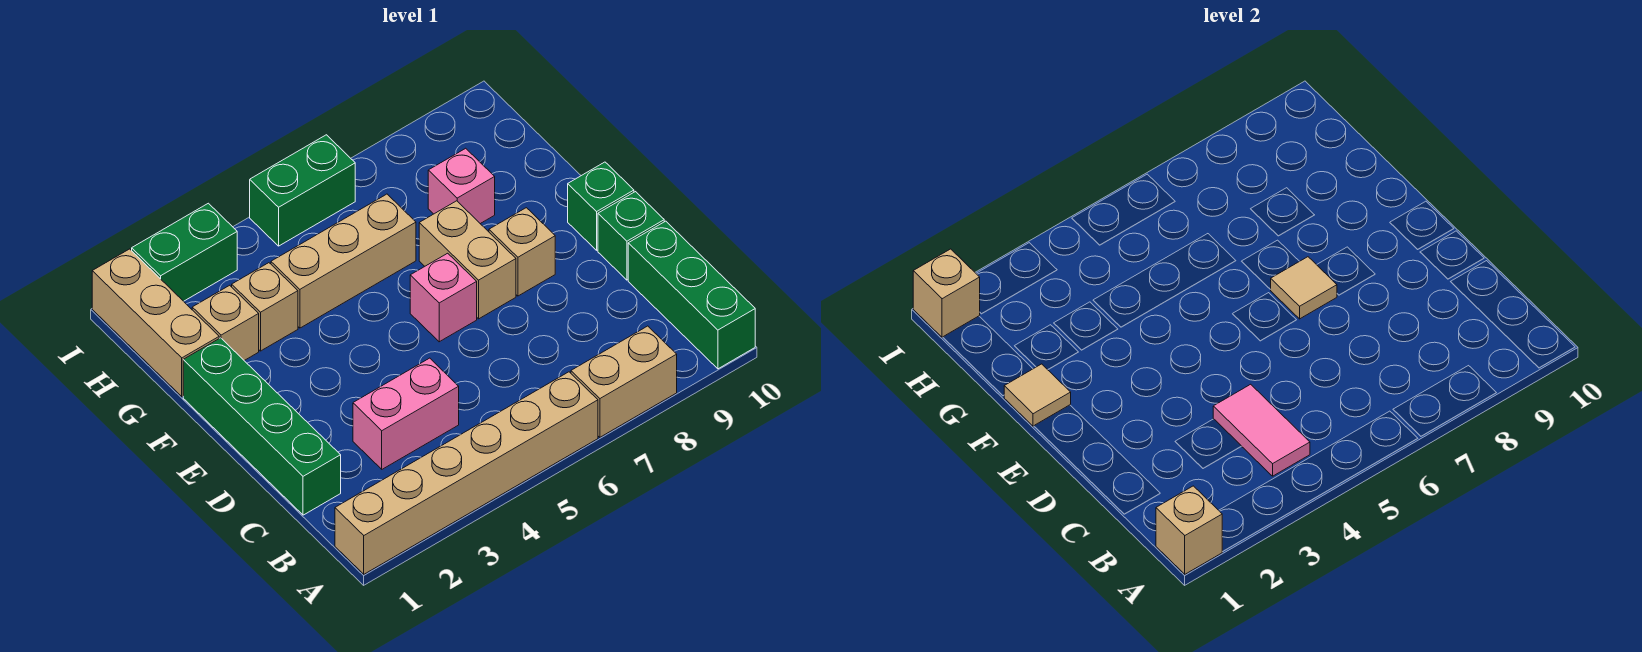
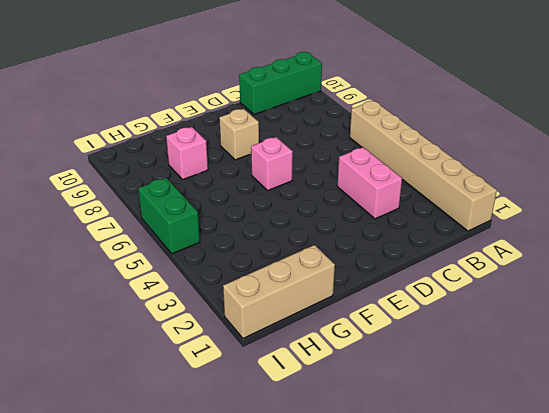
none -> tan brick A7:A8 level 1
none -> green brick C1:F1 level 1
none -> green brick D10 level 1

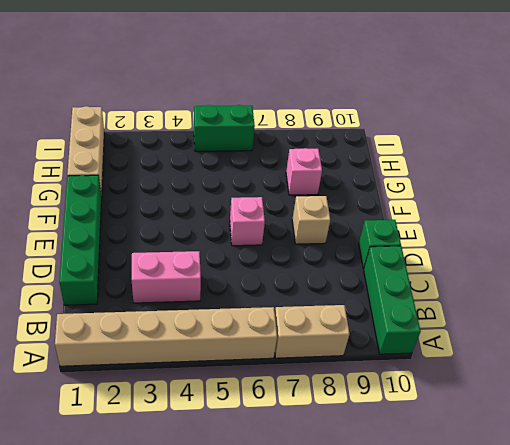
none -> tan brick E7:F7 level 1
none -> green brick E10 level 1
none -> tan brick G2 level 1

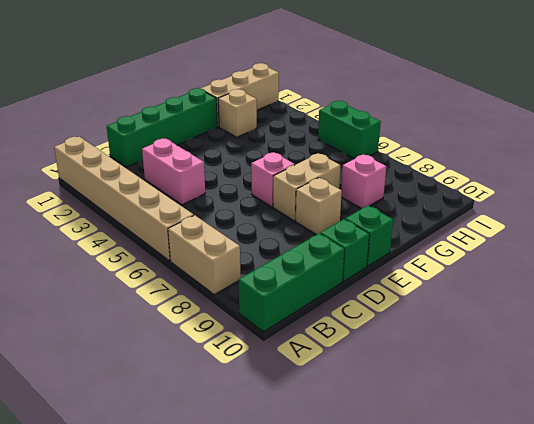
none -> tan brick G3 level 1
none -> tan brick G4:G6 level 1
none -> green brick I2:I3 level 1

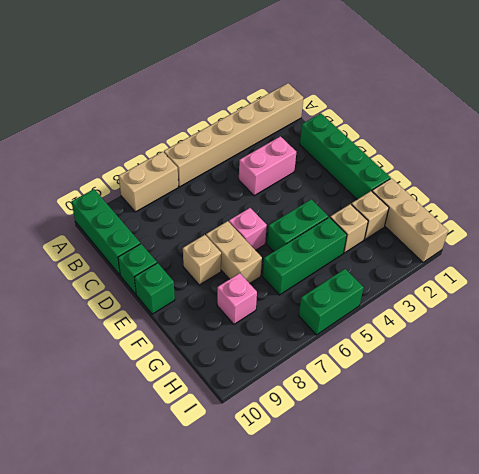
green brick F4:F5 level 1 -> green brick I2:I3 level 1
green brick G4:G6 level 1 -> tan brick G4:G6 level 1
none -> tan brick A1 level 2
none -> pink tile B4:C4 level 2
none -> tan tile E7 level 2

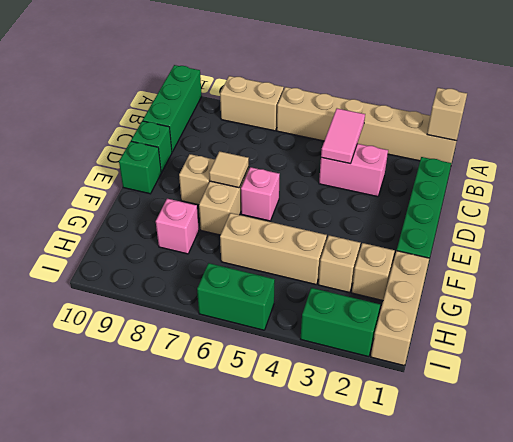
none -> tan tile F1 level 2
none -> tan brick I1 level 2

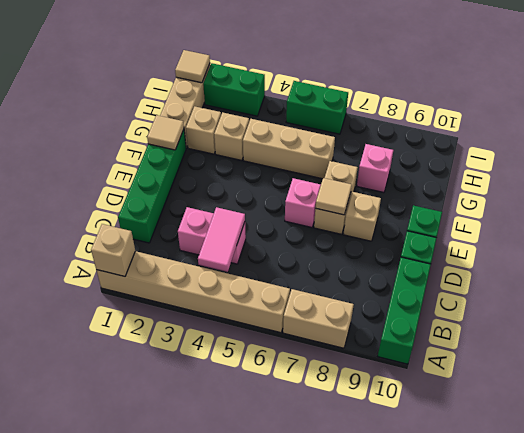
tan tile I1 level 2 -> tan brick I1 level 2

